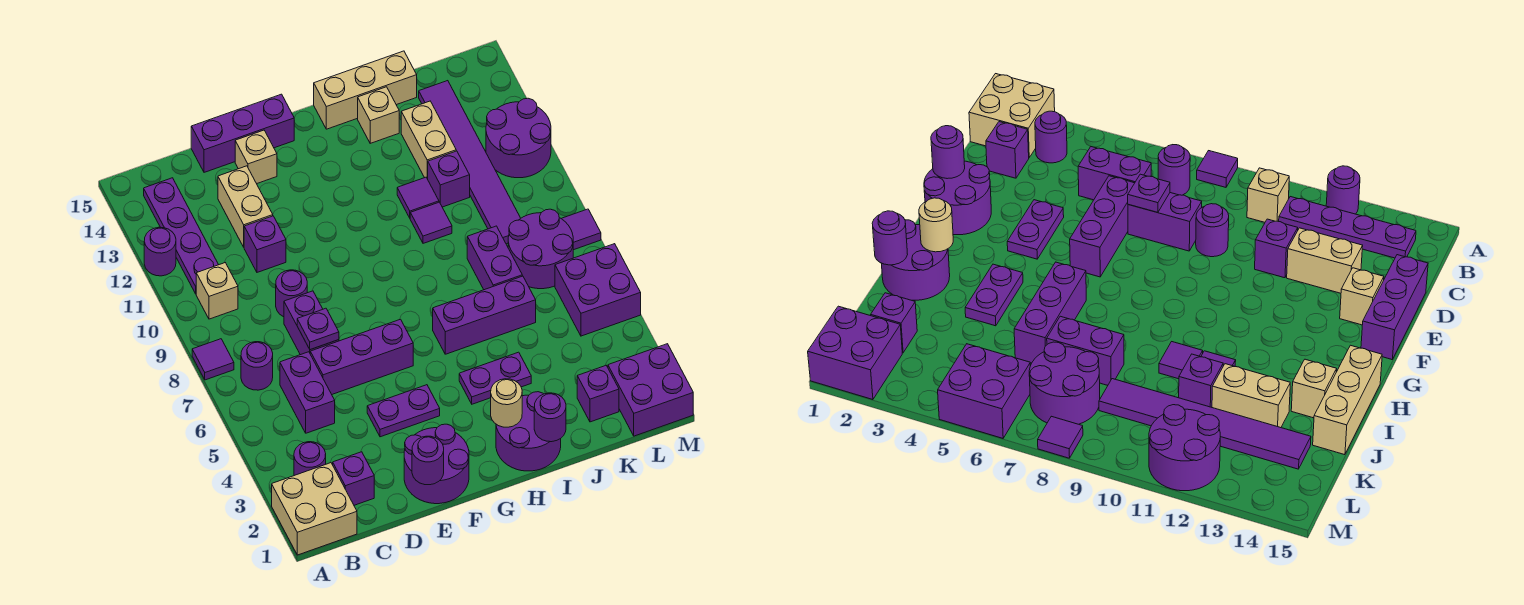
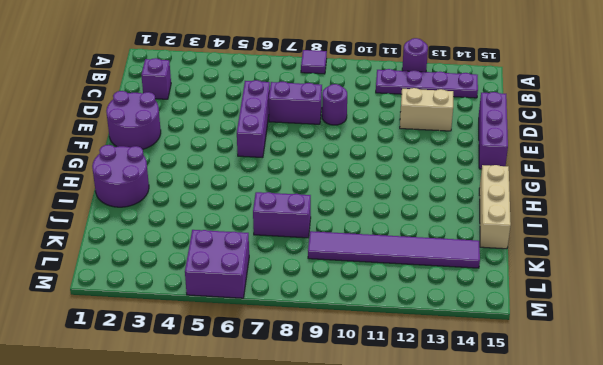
none -> tan brick A1:B2 level 1
none -> purple round brick B3 level 1
none -> purple round brick B7 level 1
none -> tan brick B10 level 1

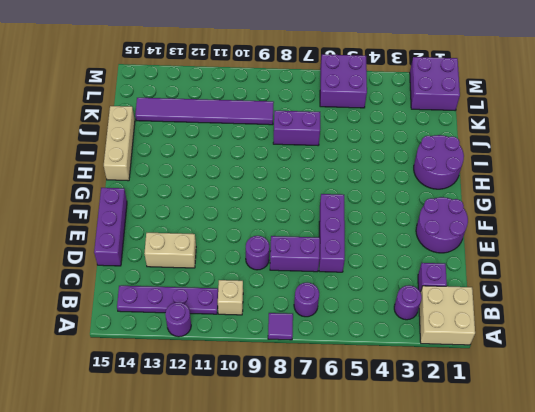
none -> purple brick C5:C6 level 1
none -> purple brick D11 level 1
none -> purple plate E4:F4 level 1
none -> tan brick E14 level 1

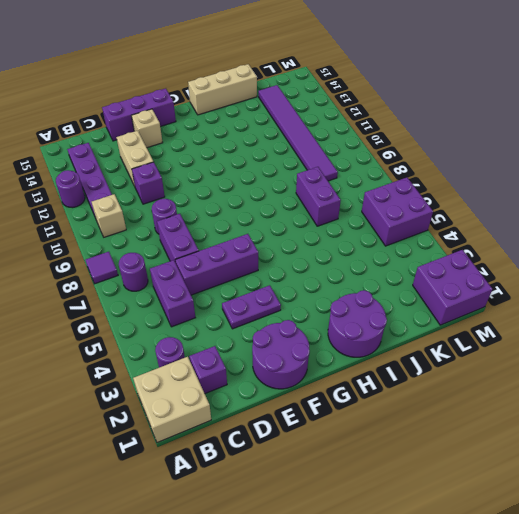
none -> purple plate H4:I4 level 1
none -> purple brick H6:J6 level 1
none -> purple tile I10 level 1
none -> purple tile I11 level 1

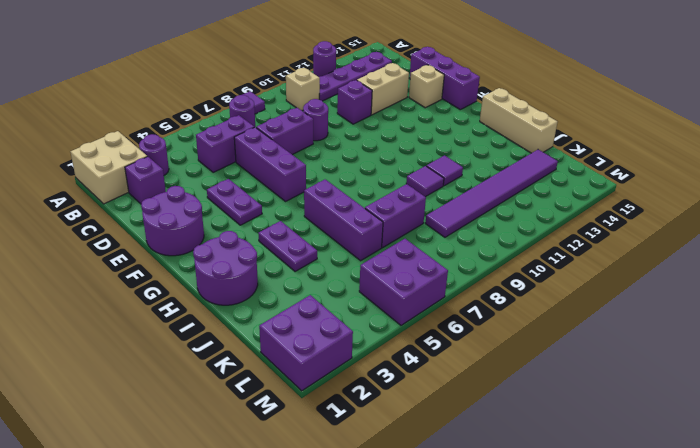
none -> tan brick I14 level 1
none -> purple brick J11 level 1
none -> tan brick J12:J13 level 1
none -> purple brick K2 level 1

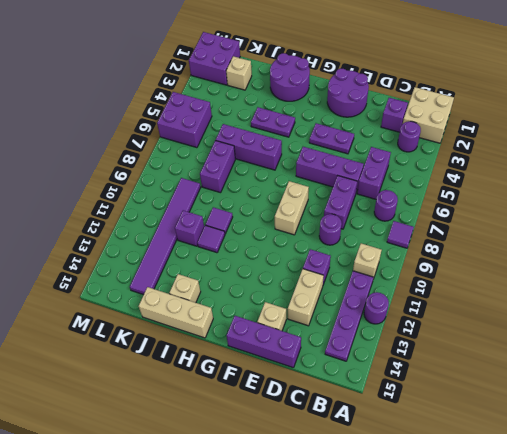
tan brick F8:F9 level 1 -> tan brick J12:J13 level 1
tan brick K2 level 1 -> purple brick K2 level 1
none -> purple round brick K7:L8 level 1
none -> purple round brick L11:M12 level 1
none -> purple tile M8 level 1
none -> purple plate D7 level 2

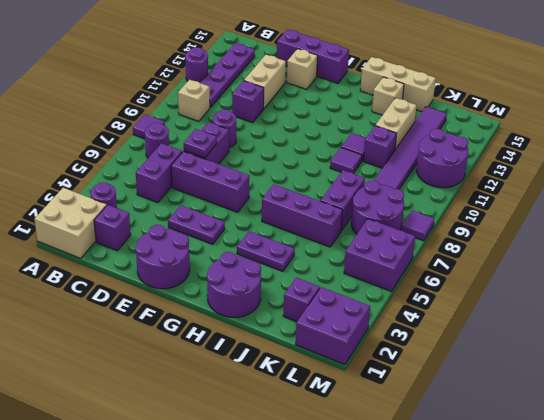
none -> purple round brick E1 level 2
none -> tan round brick H2 level 2
none -> purple round brick I1 level 2

